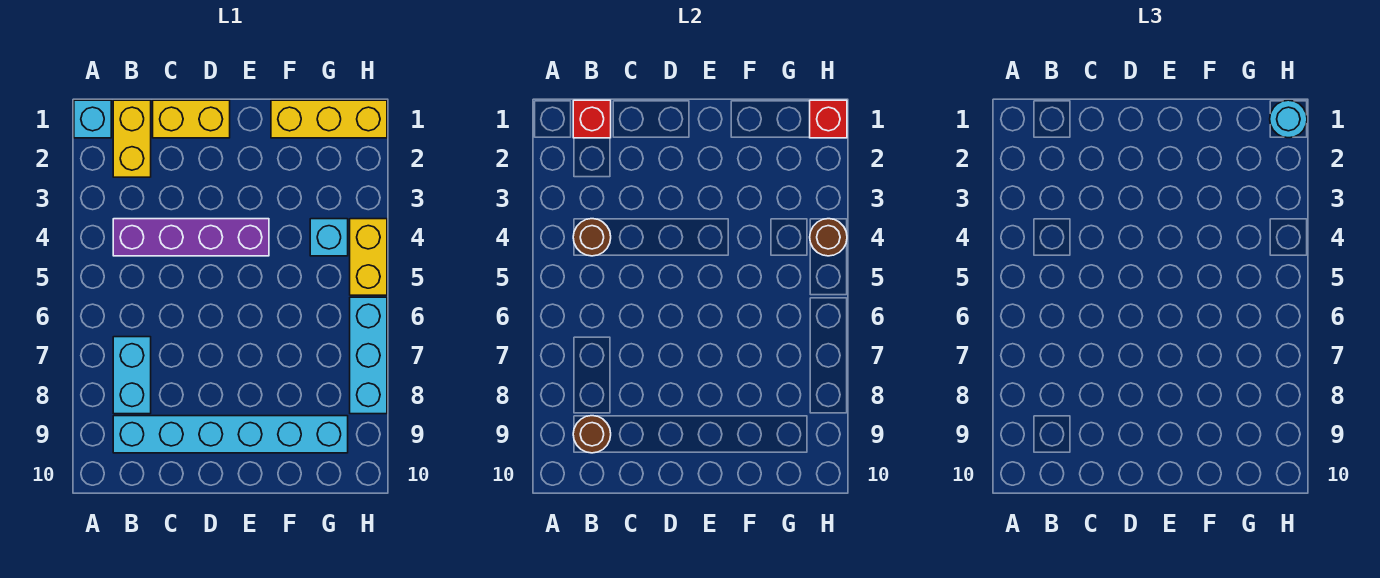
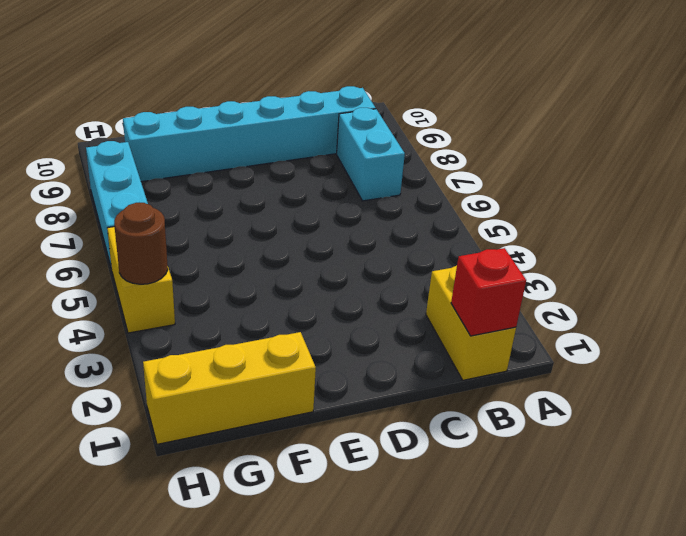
none -> cyan brick A1 level 1
none -> purple brick B4:E4 level 1
none -> yellow brick C1:D1 level 1

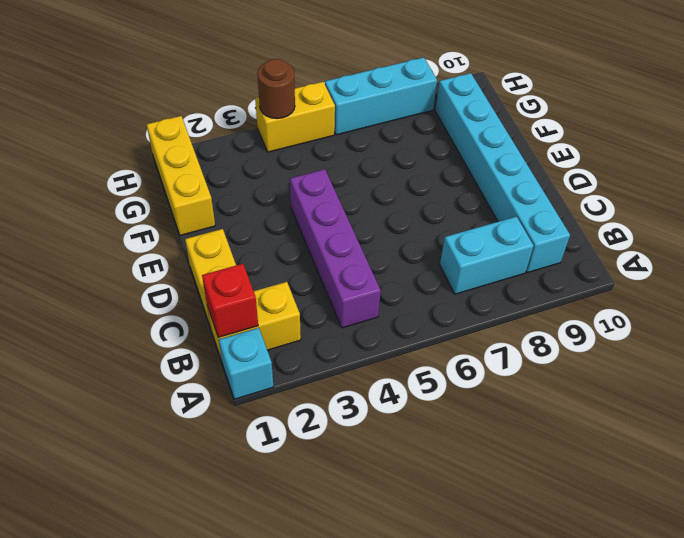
none -> cyan brick G4 level 1
none -> brown round brick B4 level 2
none -> brown round brick B9 level 2

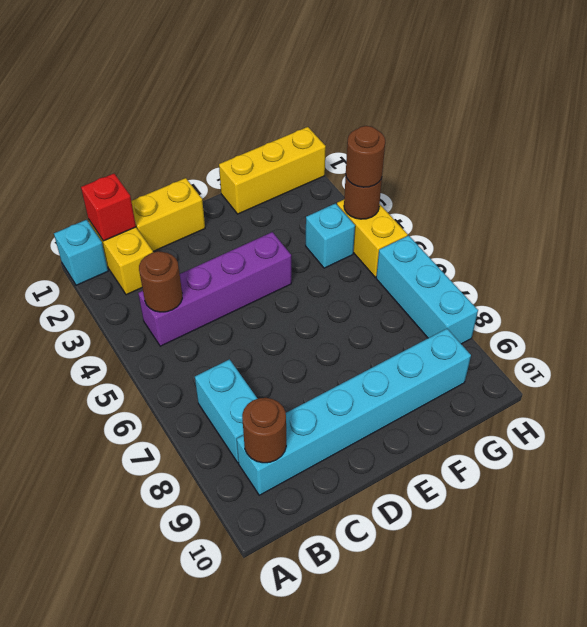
brown round brick H4 level 3 -> none
none -> red brick H1 level 2
none -> cyan round brick H1 level 3

